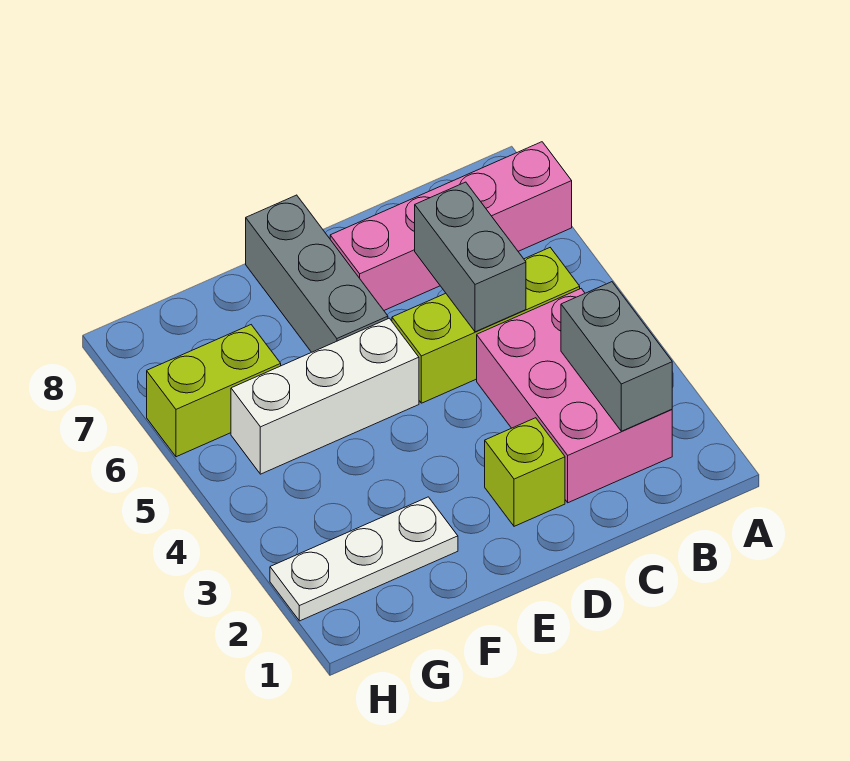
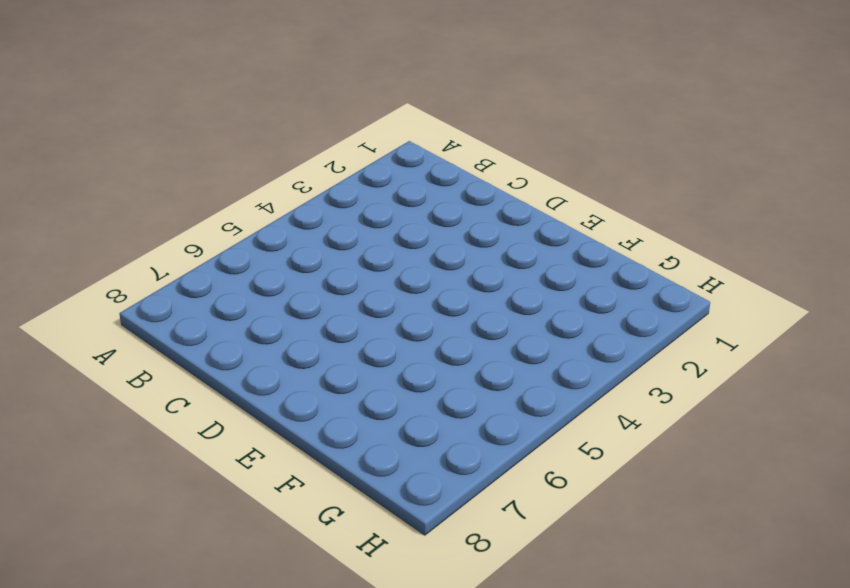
none -> pink brick A7:D7 level 1
none -> pink brick B2:C4 level 1

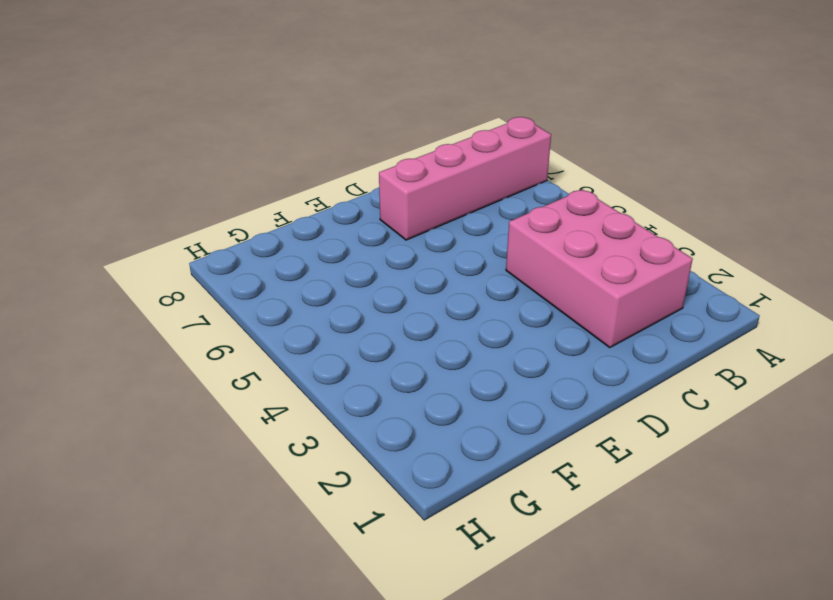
none -> lime brick B5:D5 level 1
none -> lime brick D2 level 1

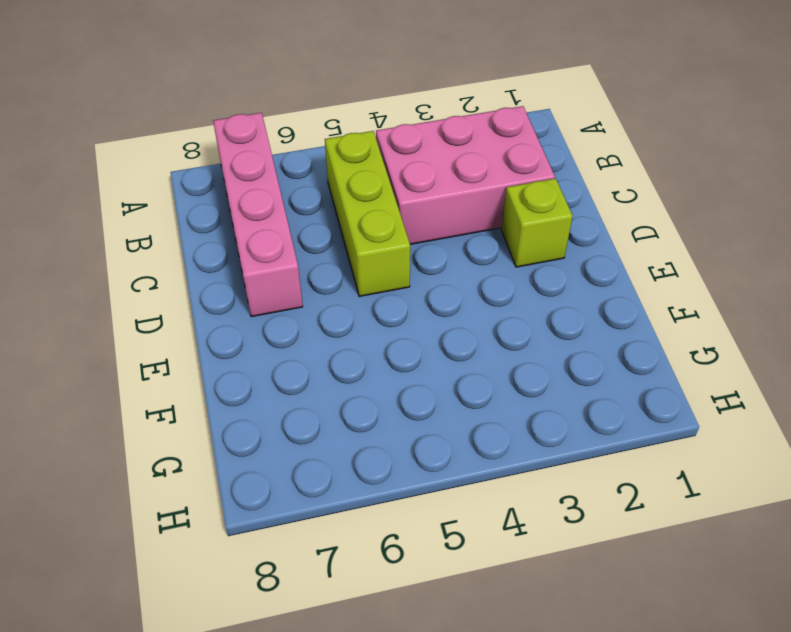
none -> white brick E5:G5 level 1
none -> grey brick E6:E8 level 1

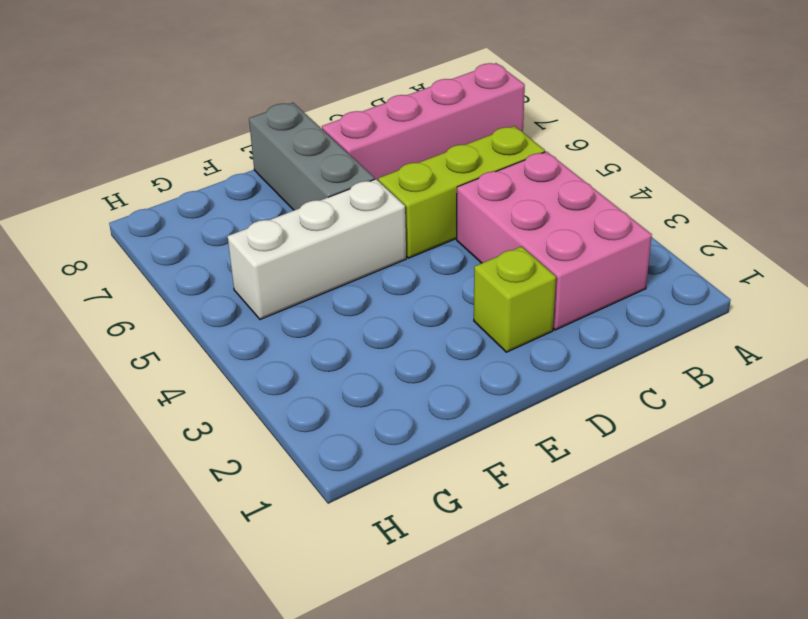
none -> white plate F2:H2 level 1
none -> lime brick G6:H6 level 1

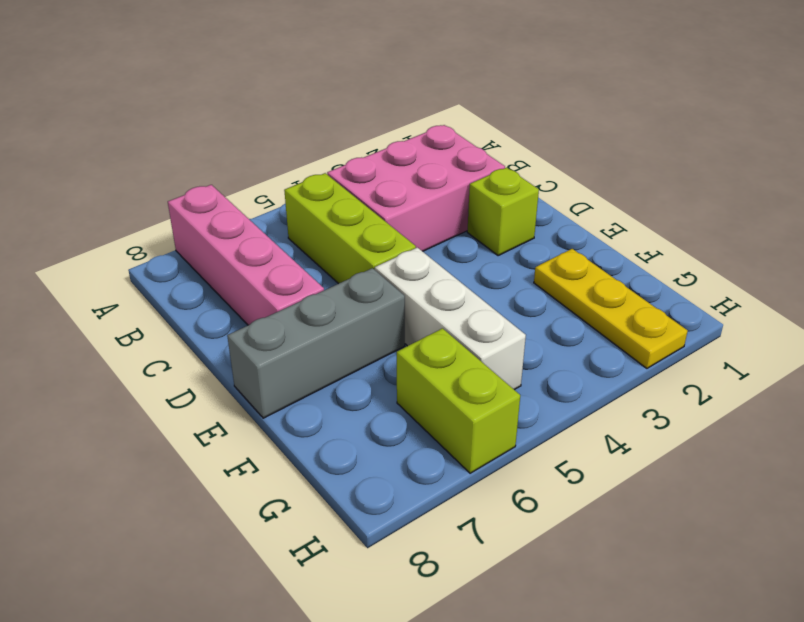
yellow plate F2:H2 level 1 -> white plate F2:H2 level 1
none -> grey brick B2:B3 level 2
none -> grey brick C5:C6 level 2

